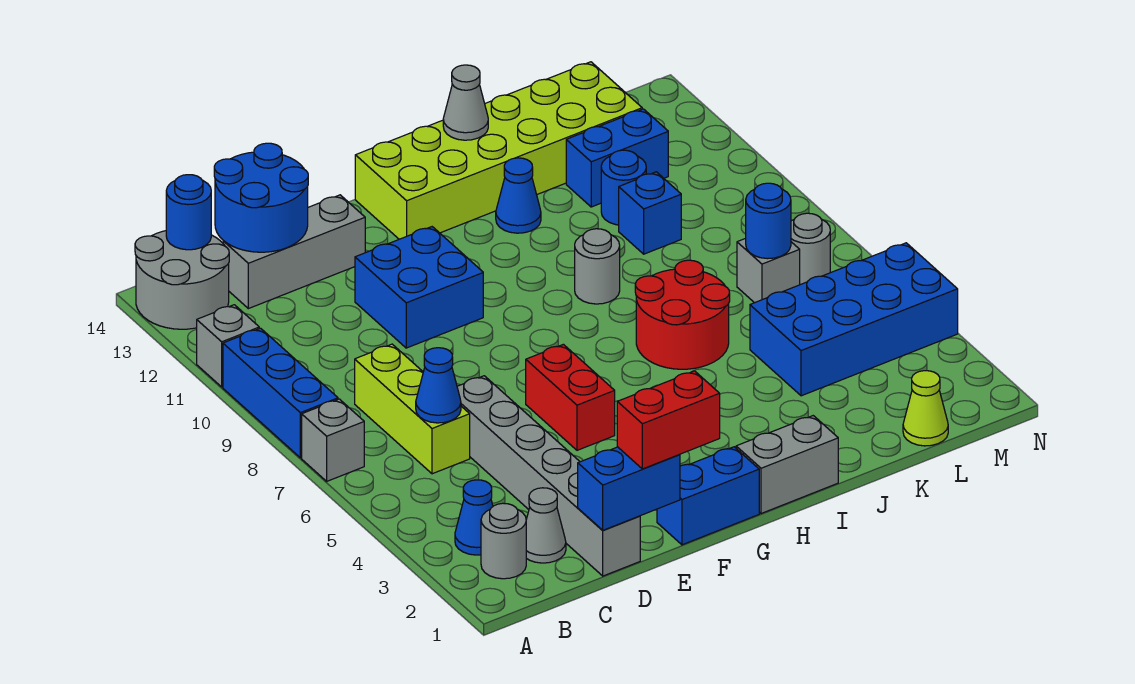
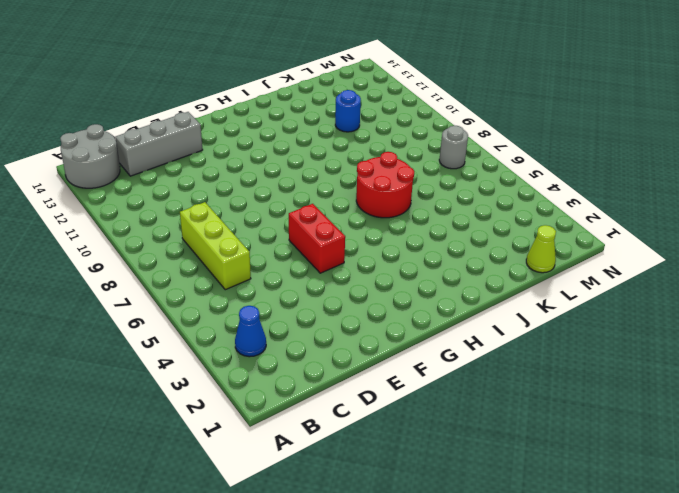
none -> grey brick A7 level 1
none -> blue brick A8:A10 level 1
none -> grey brick A11 level 1
none -> grey round brick B2 level 1

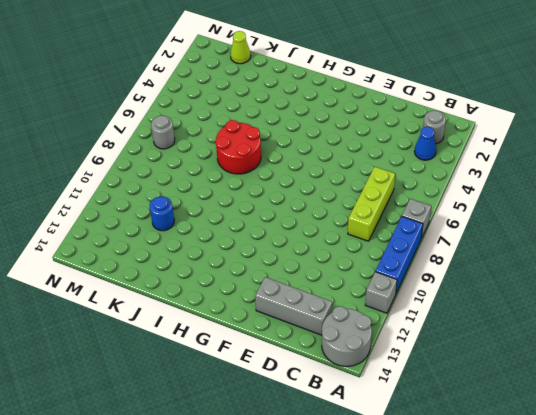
none -> grey cone C2 level 1
none -> grey brick D1:D6 level 1
none -> blue brick E10:F11 level 1
none -> blue brick F1:G1 level 1

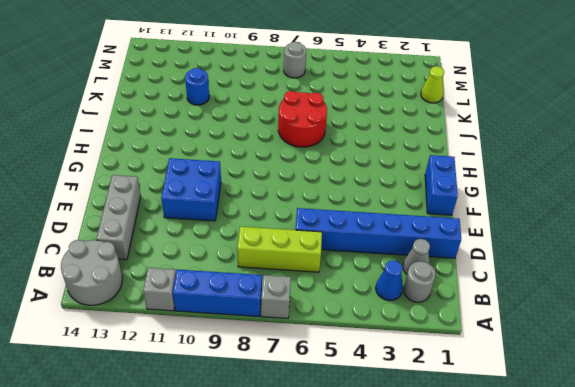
blue brick D1:D6 level 1 -> grey brick D1:D6 level 1
none -> red brick F5:F6 level 1
none -> lime brick G13:L14 level 1
none -> grey brick H1:I1 level 1
none -> grey round brick I9 level 1

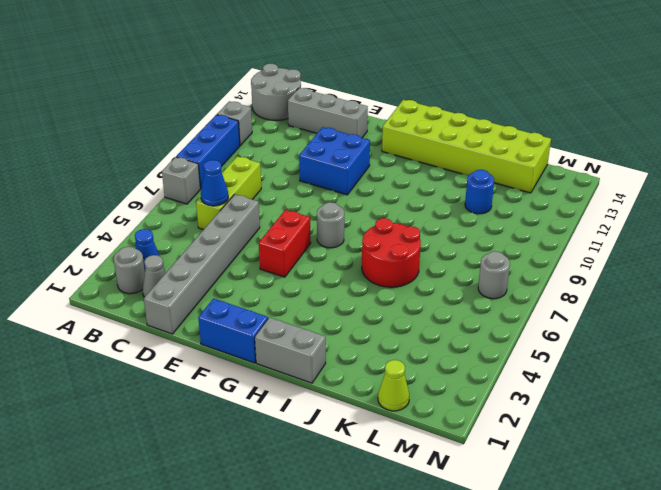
grey round brick G7 level 1 -> grey round brick I9 level 1
none -> blue cone I12 level 1
none -> blue brick K4:N5 level 1
none -> blue brick K10 level 1
none -> blue brick K12:L12 level 1

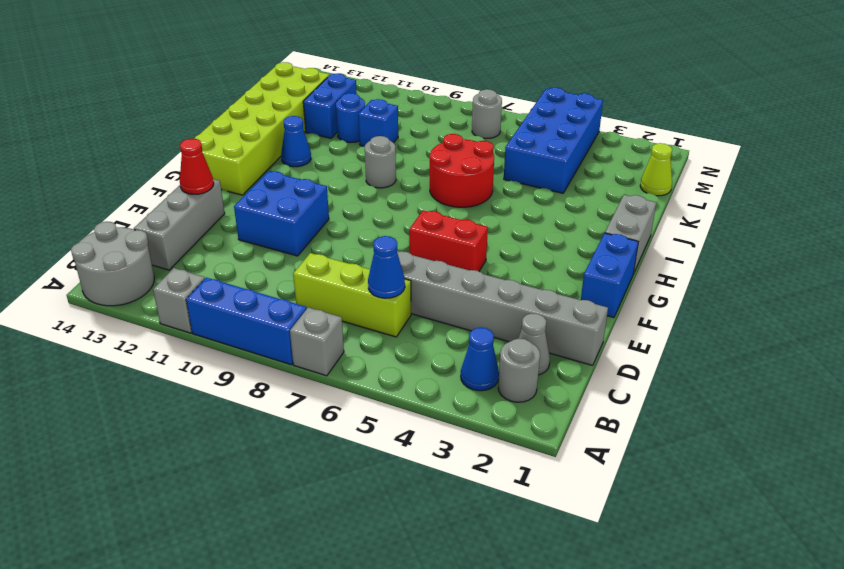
red cone E13 level 2 -> none
none -> grey brick L7 level 1
none -> blue round brick B14 level 2
none -> blue round brick C13:D14 level 2
none -> blue brick D1:E1 level 2

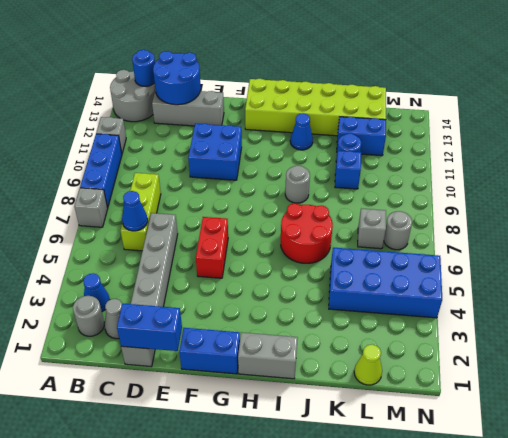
none -> grey cone I14 level 2
none -> blue round brick L7 level 2
none -> red brick E1:F1 level 3

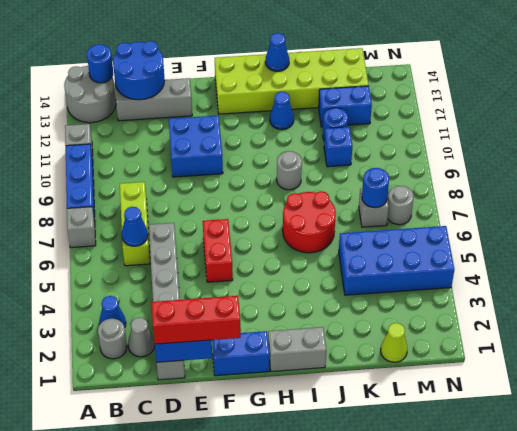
red brick D1:F1 level 3 -> red brick E1:F1 level 3
blue cone I14 level 2 -> grey cone I14 level 2

